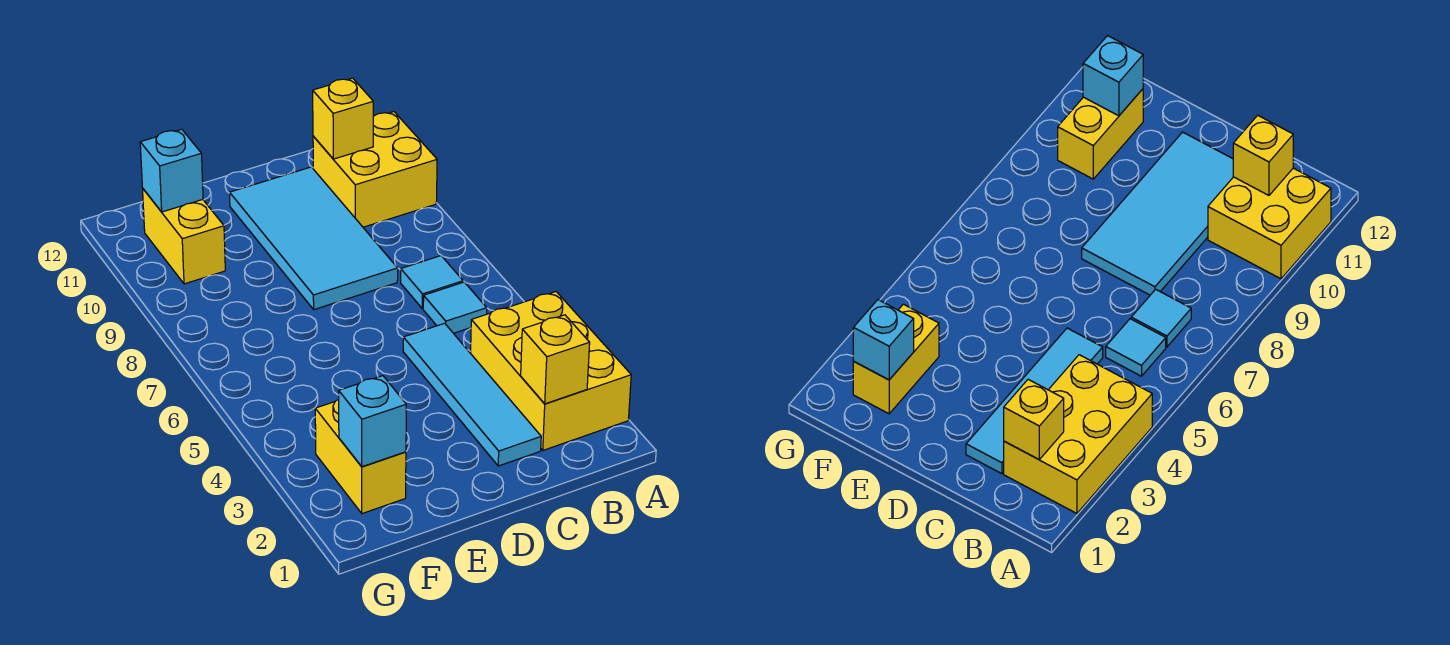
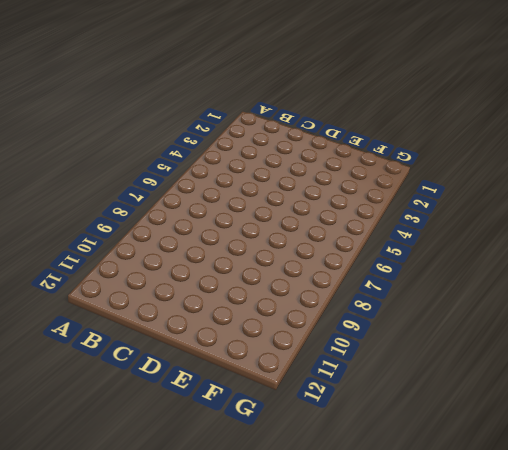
none -> yellow brick A2:B4 level 1
none -> yellow brick A10:B11 level 1
none -> cyan tile B6 level 1

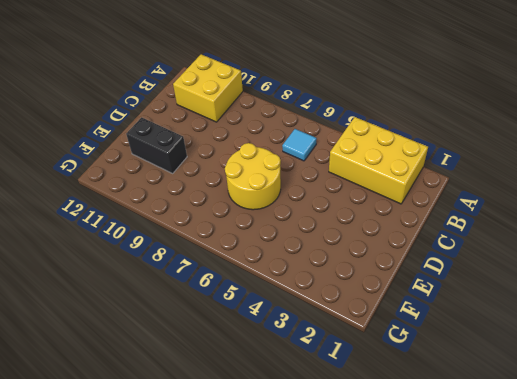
yellow round brick D6:E7 level 1 -> none
black brick E10:E11 level 1 -> none
none -> cyan tile B7 level 1
none -> cyan tile C2:C5 level 1
none -> cyan tile C8:D11 level 1

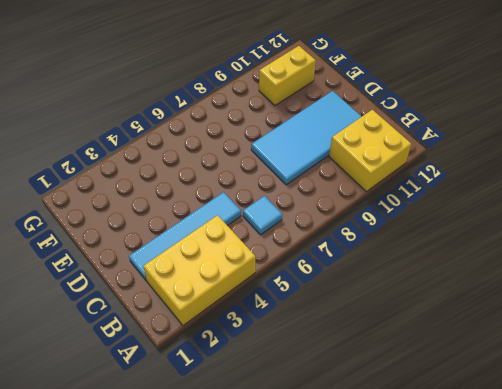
none -> cyan tile B7 level 1
none -> yellow brick F2:F3 level 1
none -> yellow brick B2 level 2

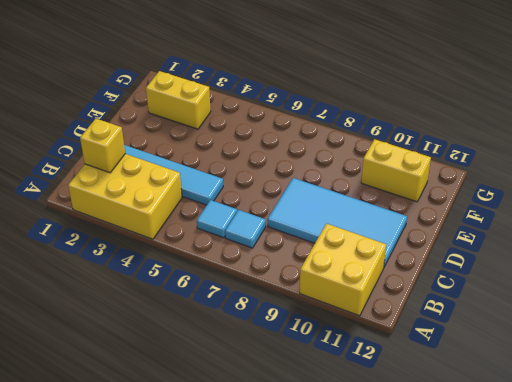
none -> yellow brick B11 level 2
none -> cyan brick F2 level 2
none -> cyan brick F11 level 2

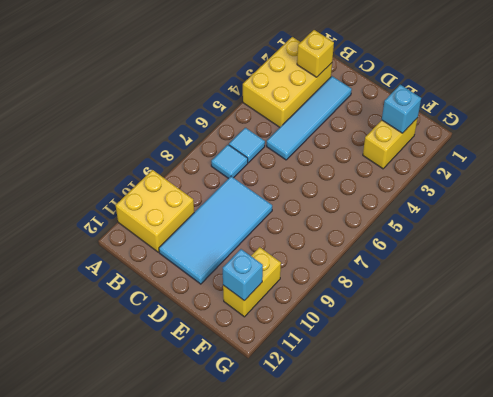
none -> yellow brick B11 level 2

